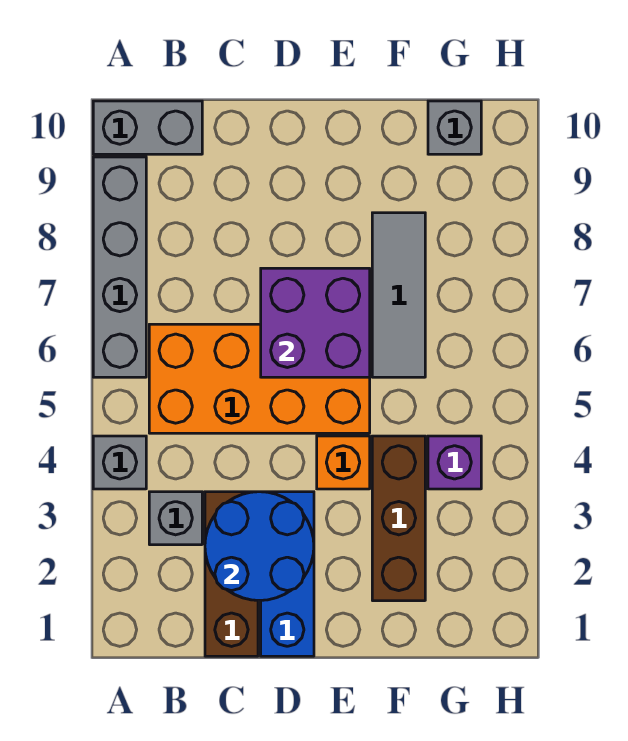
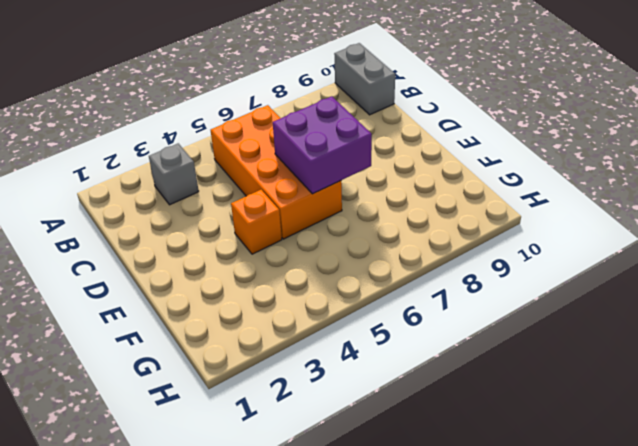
none -> grey brick A4 level 1
none -> grey brick A6:A9 level 1
none -> brown brick C1:C3 level 1

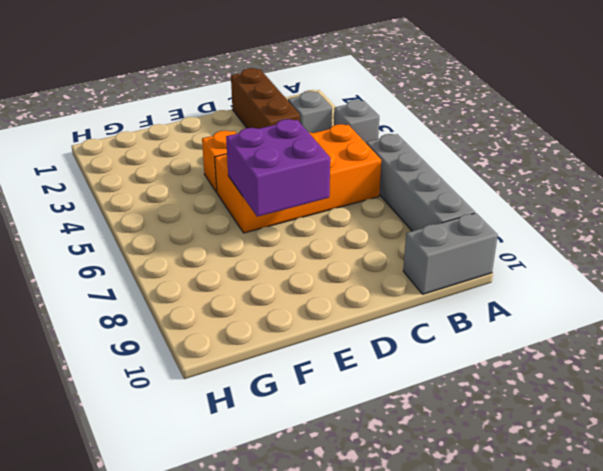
none -> blue brick D1:D3 level 1
none -> brown brick F2:F4 level 1
none -> grey tile F6:F8 level 1

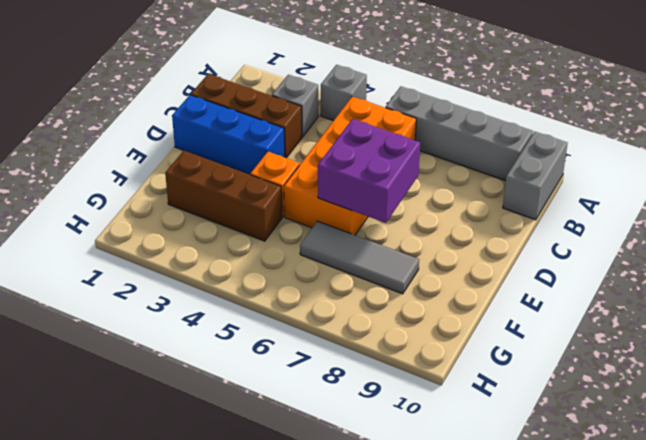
none -> purple brick G4 level 1
none -> grey brick G10 level 1
none -> blue round brick C2:D3 level 2

